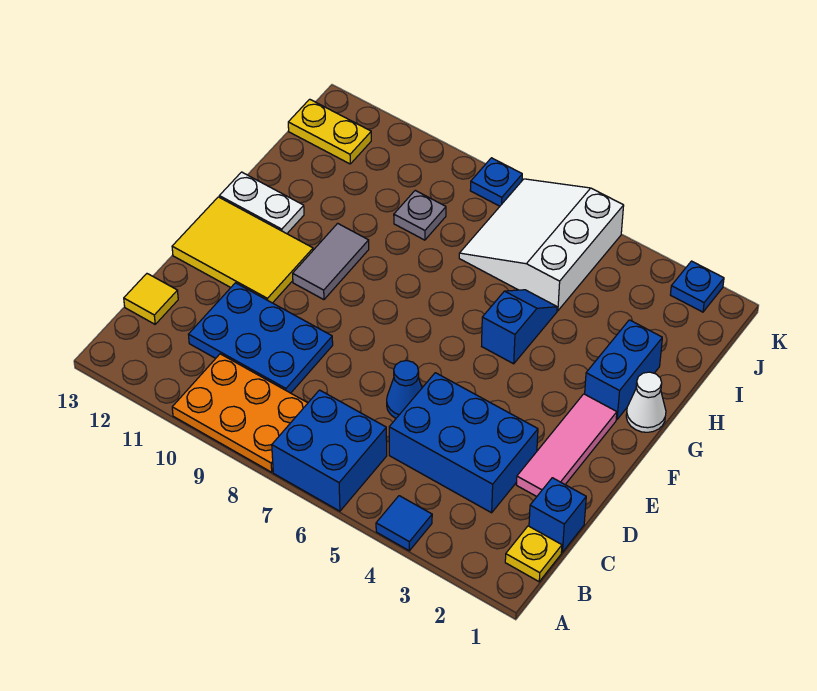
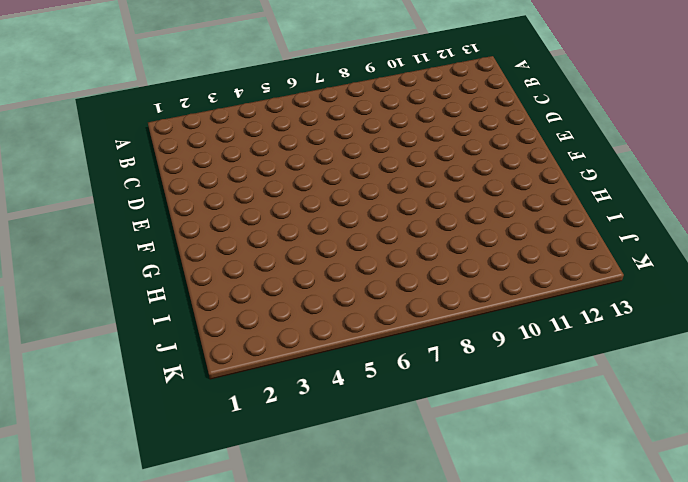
none -> blue tile A4 level 1
none -> blue brick A6:B7 level 1
none -> orange plate A8:B10 level 1

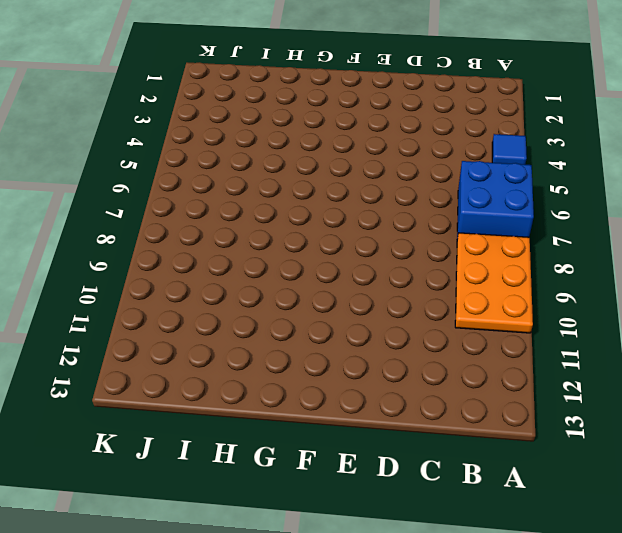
none -> yellow plate B1 level 1
none -> blue brick C1 level 1
none -> blue brick C3:D5 level 1

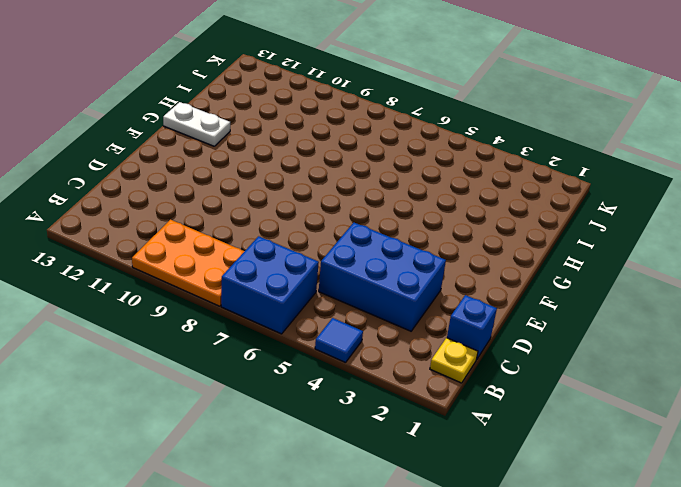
none -> blue plate C9:D11 level 1
none -> yellow tile C13 level 1
none -> pink tile D2:F2 level 1

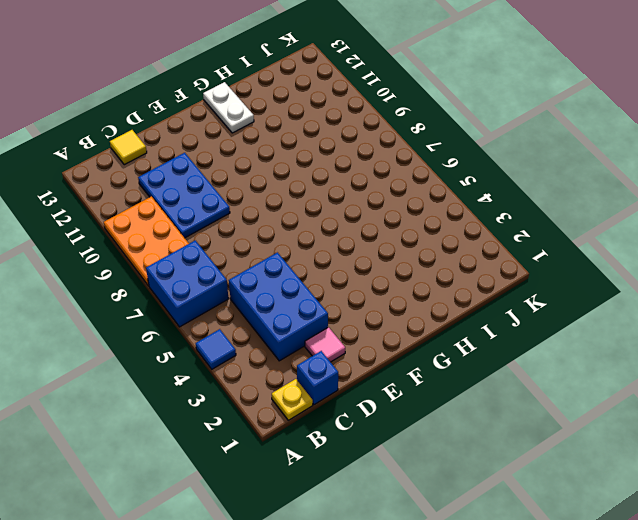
pink tile D2 level 1 -> pink tile D2:F2 level 1
none -> blue cone D6 level 1
none -> yellow tile E11:F13 level 1
none -> grey tile F10:G10 level 1

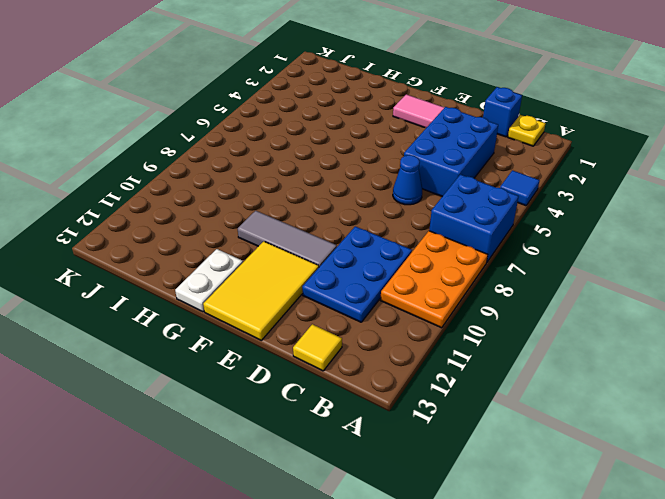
grey tile E10:G10 level 1 -> grey tile F10:G10 level 1
none -> white cone G1 level 1
none -> blue brick G2:H2 level 1
none -> blue slope G5:H5 level 1 top G

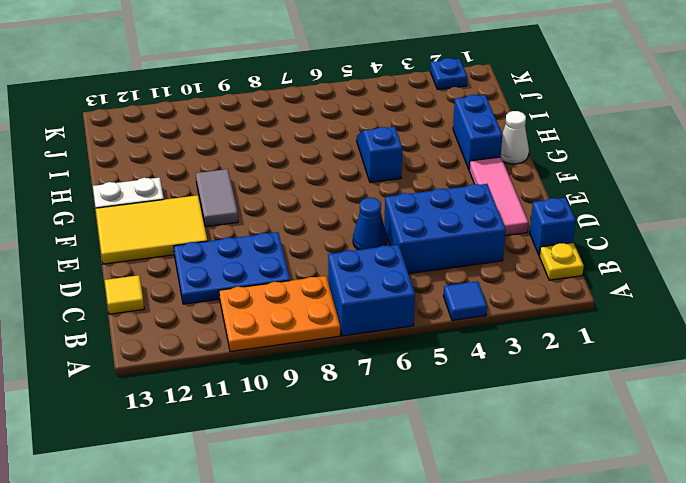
none -> white slope I5:K7 level 1 top 5
none -> grey plate I9 level 1
none -> yellow plate J12:J13 level 1

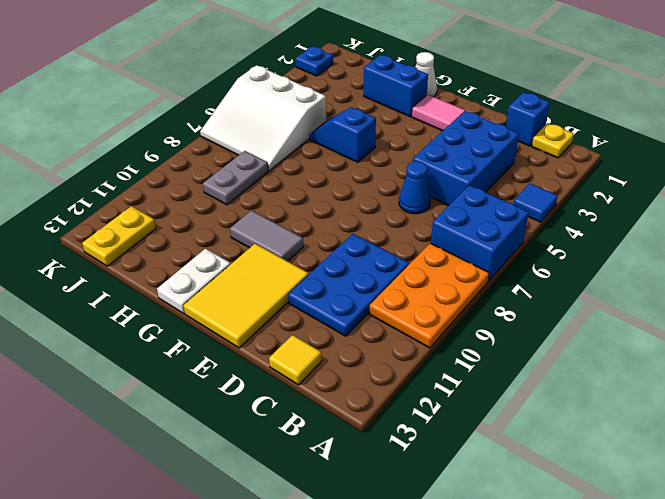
grey plate I8:I9 level 1 -> grey plate I9 level 1
none -> blue plate K8 level 1

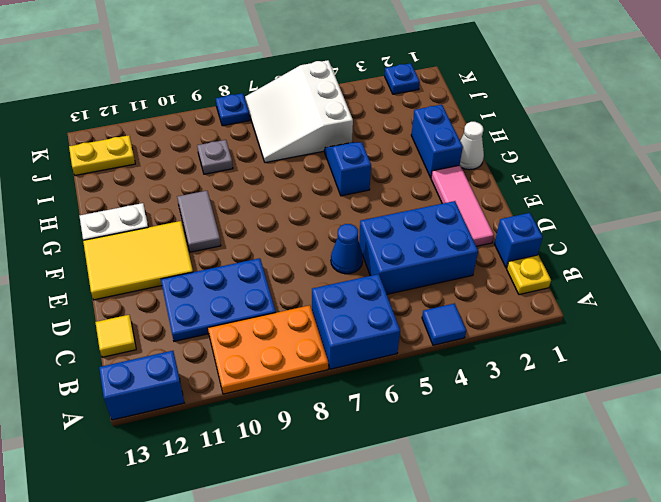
blue brick A12:A13 level 1 -> none

